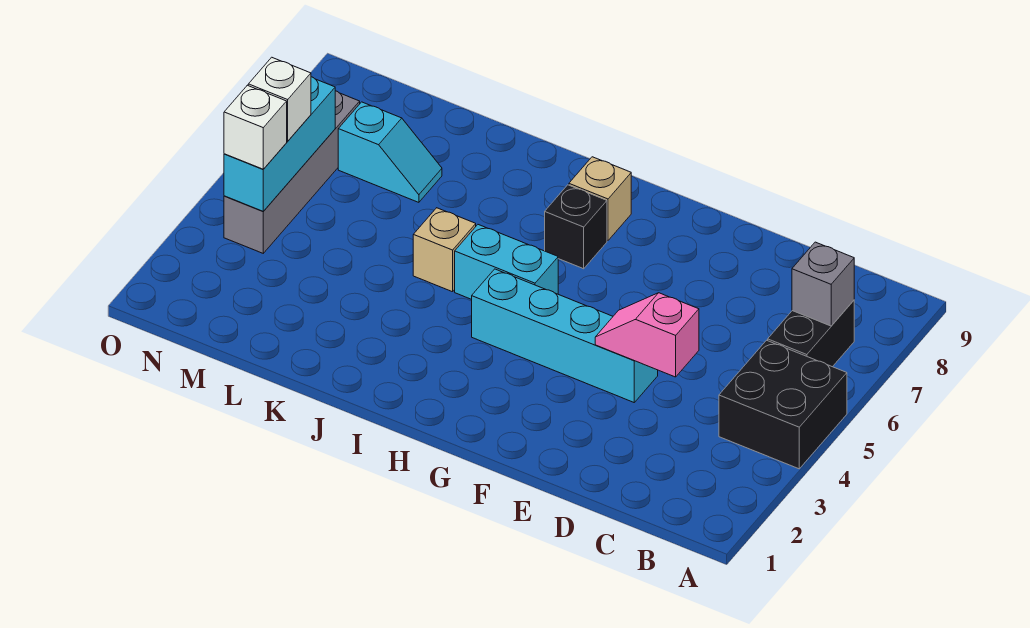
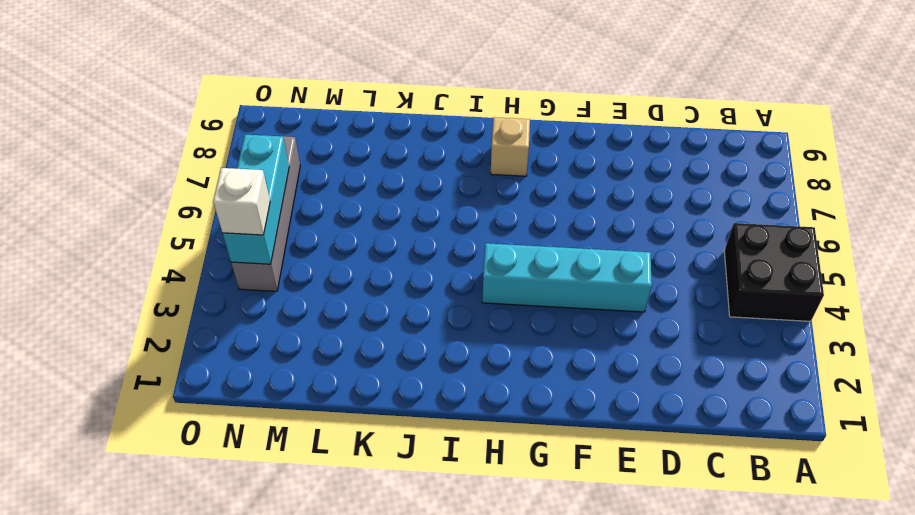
none -> black brick B6:B7 level 1
none -> cyan brick H5:I5 level 1
none -> black brick H7 level 1

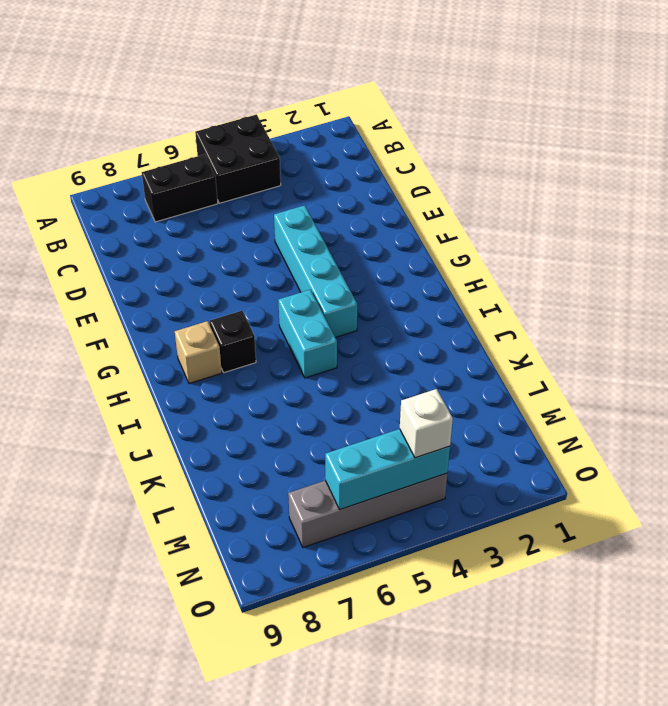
none -> tan brick J5 level 1
none -> cyan slope L7:M7 level 1 top M
none -> grey brick B7 level 2

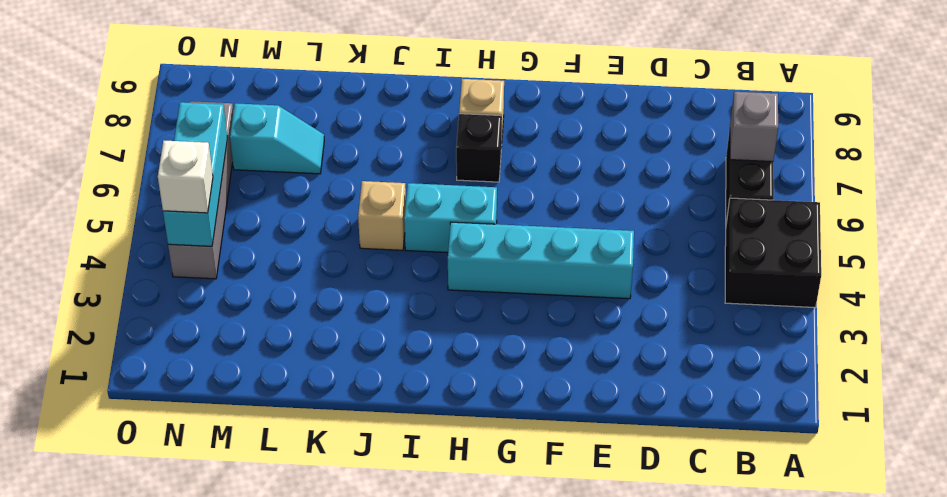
none -> pink slope D4:E4 level 2 top D
none -> white brick N5 level 3

